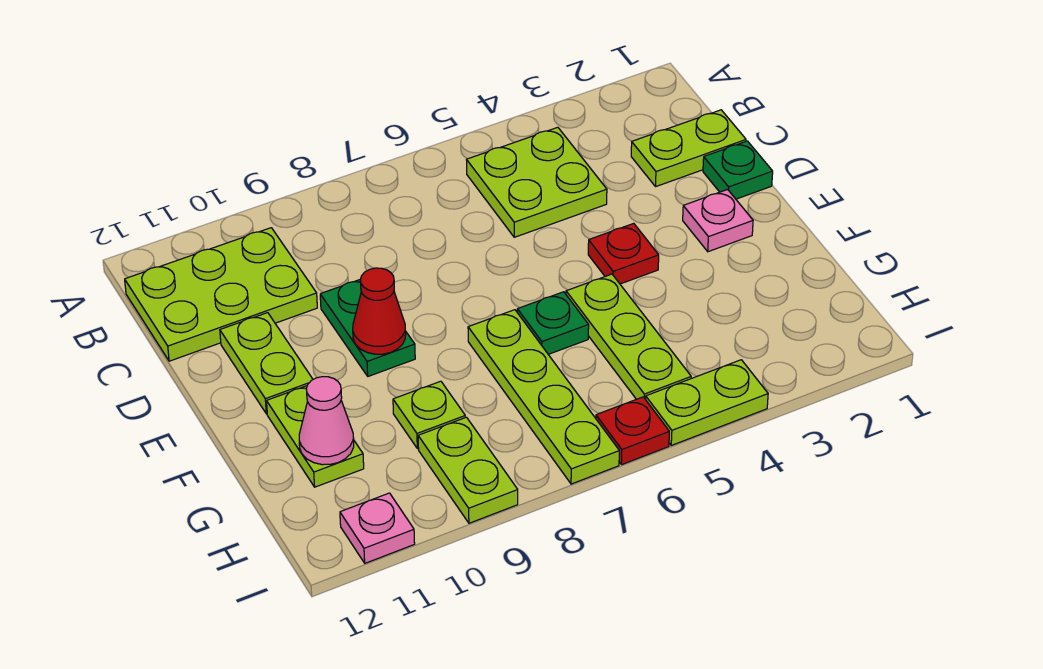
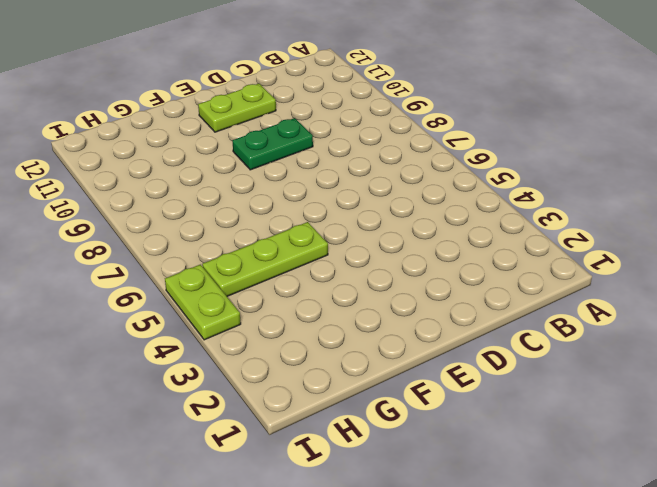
none -> lime plate B4:C5 level 1
none -> lime plate B10:C12 level 1
none -> lime plate C1:C2 level 1

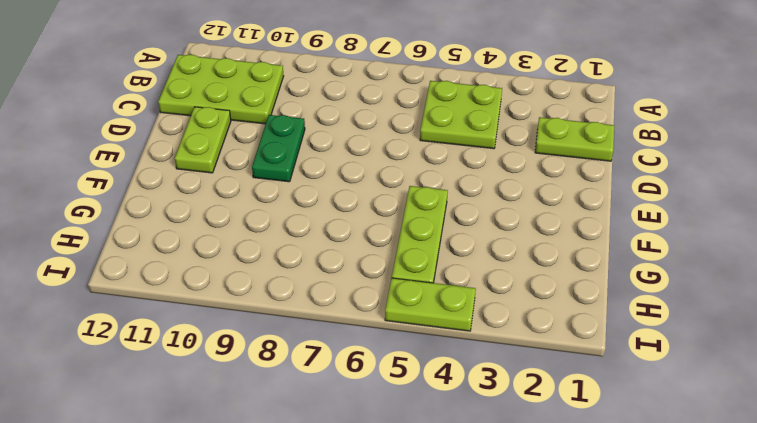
none -> green plate D1 level 1
none -> pink plate E2 level 1
none -> red plate E4 level 1

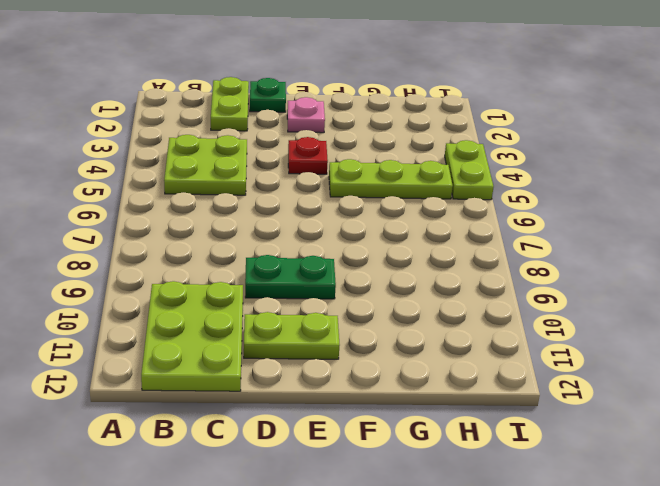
none -> green plate F6 level 1
none -> lime plate F7:I7 level 1
none -> lime plate F11:G11 level 1

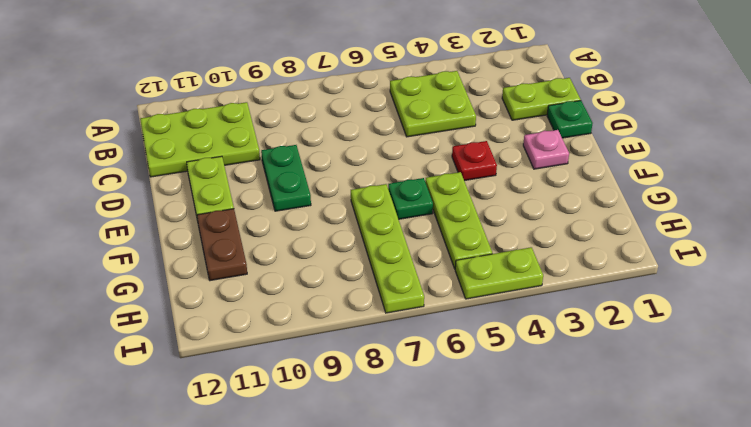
brown plate F11:G11 level 1 -> lime plate F11:G11 level 1
none -> lime plate G9 level 1
none -> lime plate H9:I9 level 1
none -> red plate I6 level 1

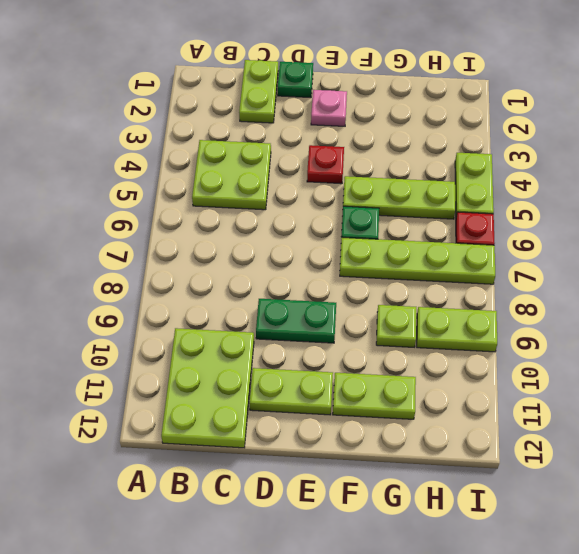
none -> pink plate I11 level 1
none -> red cone E9 level 2
none -> pink cone G11 level 2

